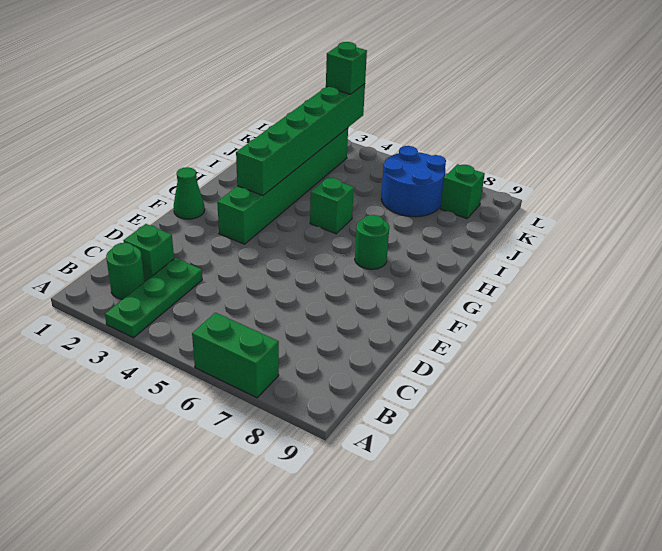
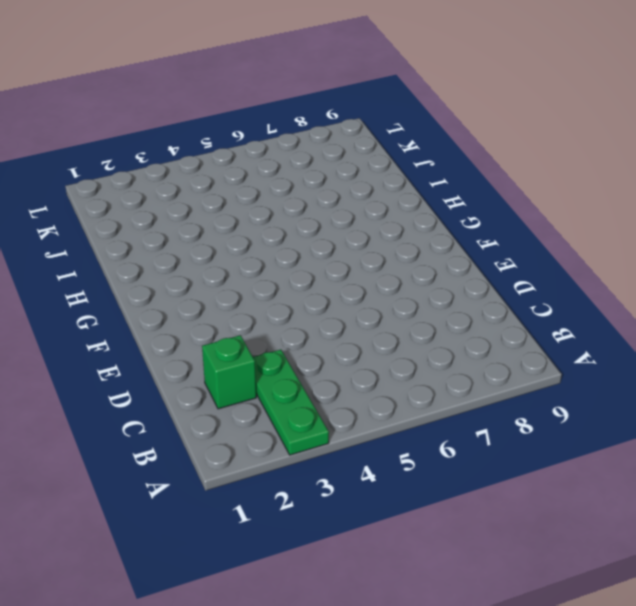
none -> green brick A6:A7 level 1
none -> green round brick B2 level 1
none -> green cone F1 level 1

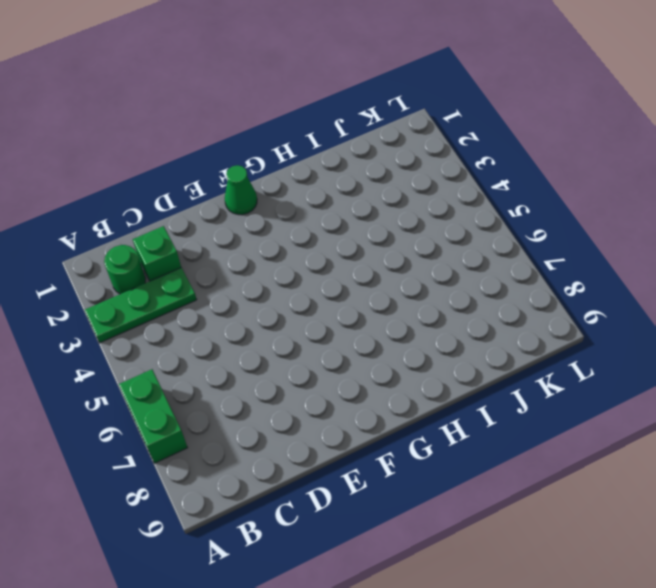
none -> green brick F3:K3 level 1
none -> green round brick G7 level 1
none -> green brick H5 level 1

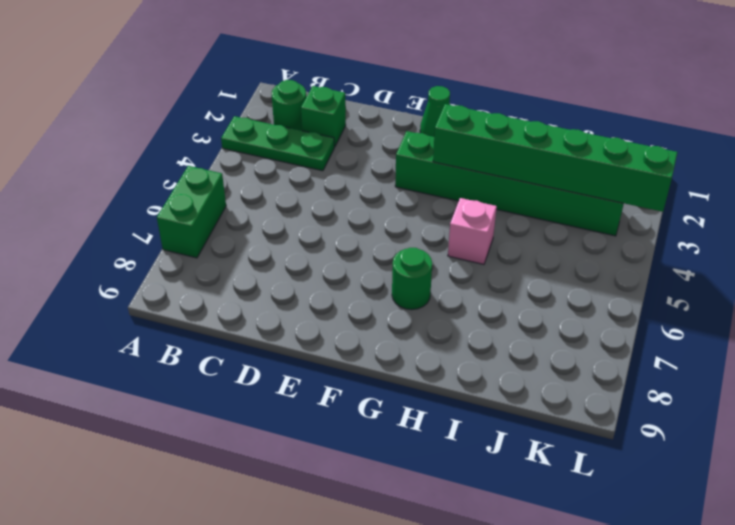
pink brick H5 level 1 -> green brick H5 level 1
none -> blue round brick J6:K7 level 1
none -> green brick K8 level 1
none -> green brick L3 level 3

